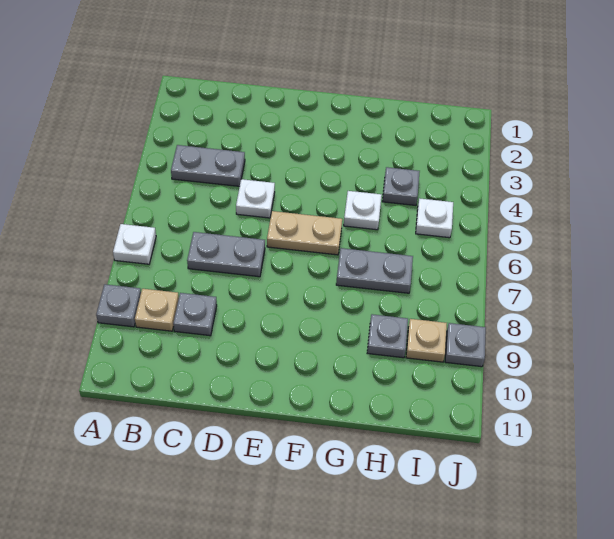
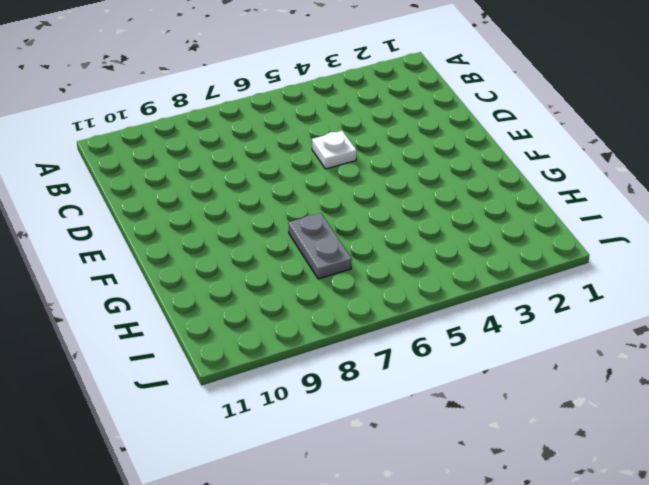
none -> white plate A7 level 1
none -> grey plate A9 level 1
none -> grey plate B4:C4 level 1

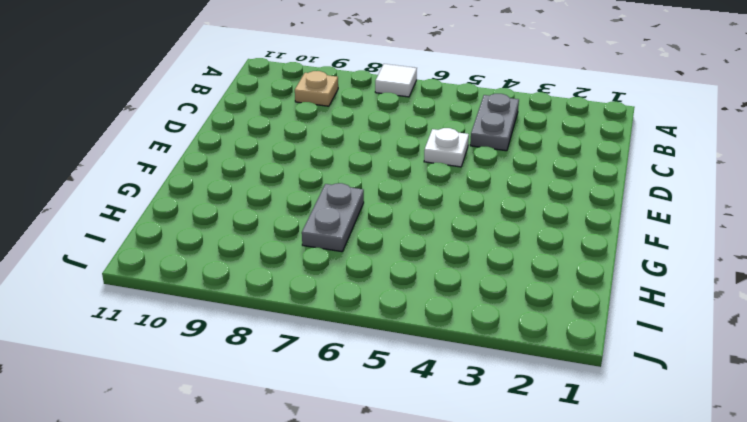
white tile A7 level 1 -> white plate A7 level 1
none -> grey plate A9 level 1
none -> grey plate C7:D7 level 1
none -> grey plate C9 level 1

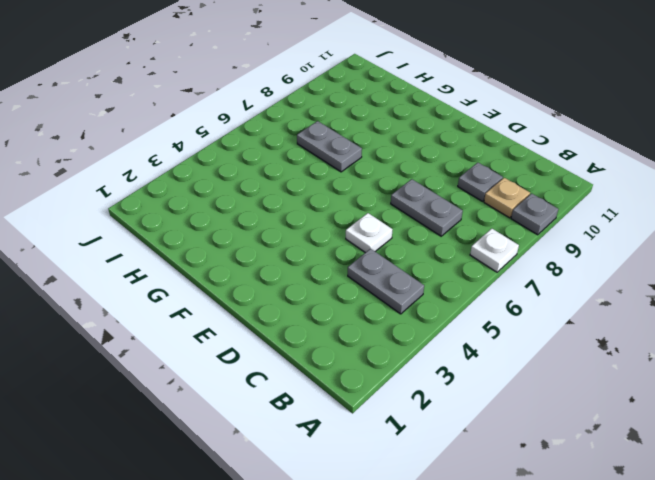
none -> tan plate E6:F6 level 1
none -> white plate G5 level 1
none -> grey plate H4 level 1

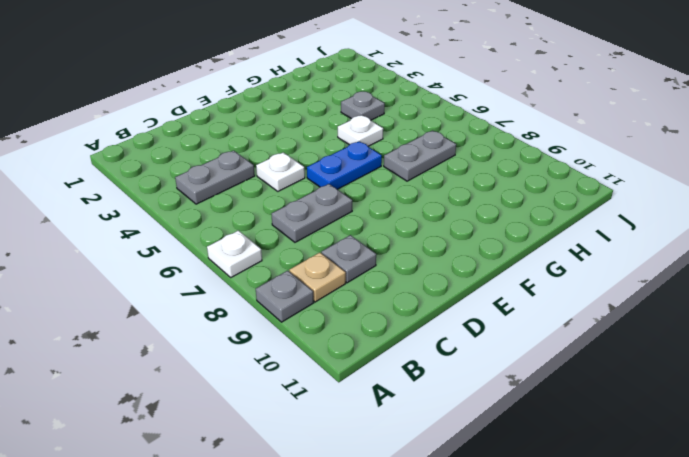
blue plate E6:F6 level 1 -> tan plate E6:F6 level 1
none -> grey plate H9 level 1
none -> white plate I5 level 1
none -> tan plate I9 level 1

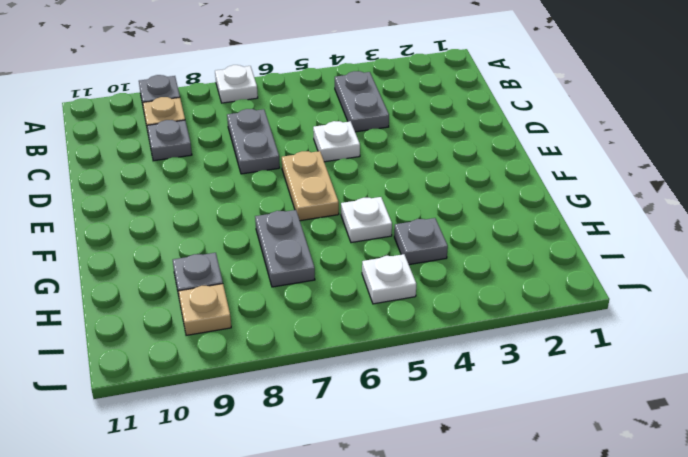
none -> grey plate J9 level 1

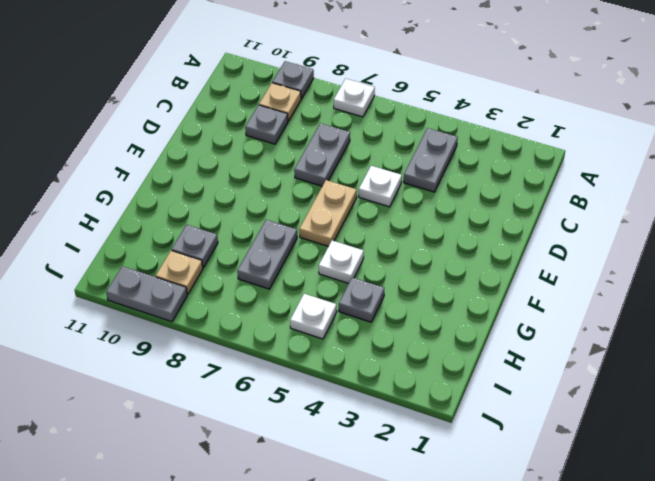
grey plate J9:J10 level 1 -> grey plate J9 level 1

